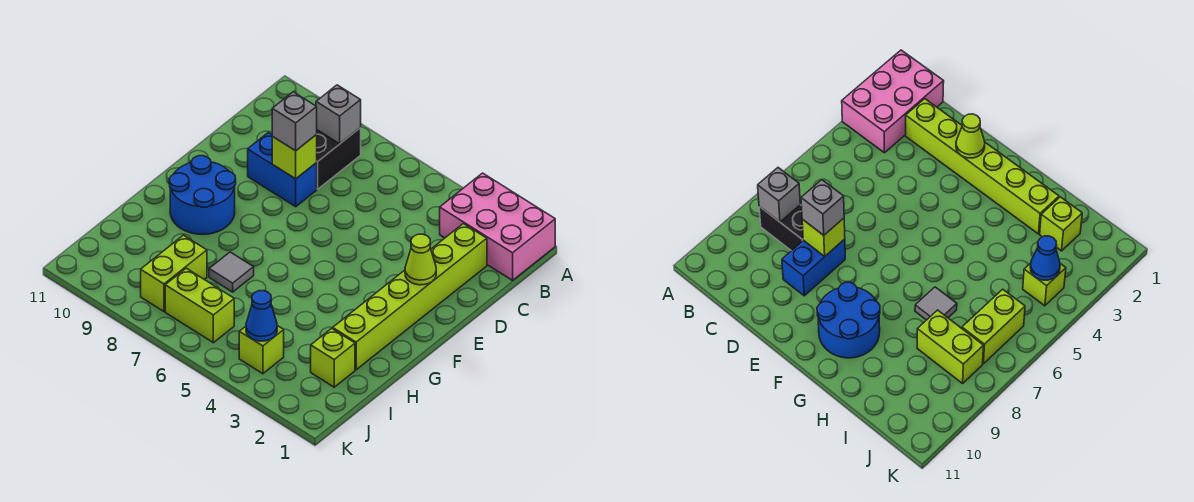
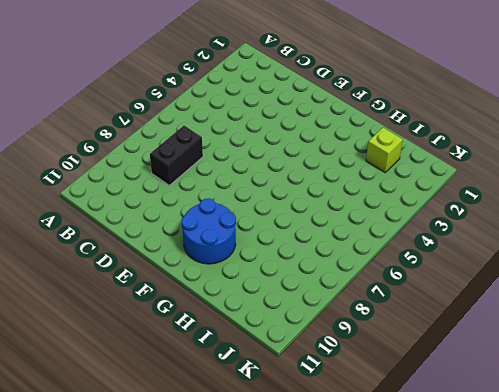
black brick C7:C8 level 1 -> black brick B8:C8 level 1
none -> pink brick A1:B3 level 1
none -> lime brick C2:H2 level 1
none -> blue brick D8:D9 level 1

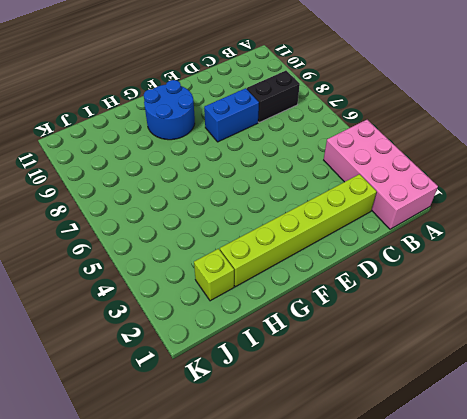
pink brick A1:B4 level 1 -> pink brick A1:B3 level 1
blue brick D8:E8 level 1 -> blue brick D8:D9 level 1
none -> grey tile H7 level 1
none -> lime brick I8:J8 level 1
none -> lime brick J4 level 1

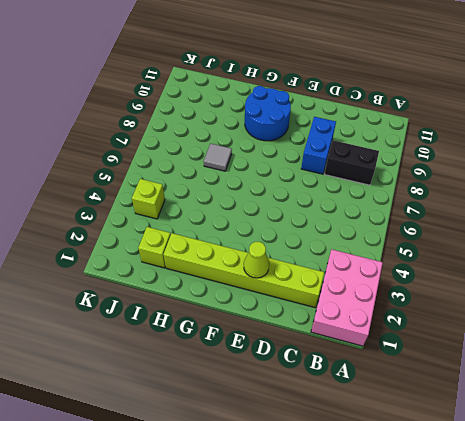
none -> lime brick I8:J8 level 1
none -> lime brick J6:J7 level 1
none -> grey brick B8 level 2

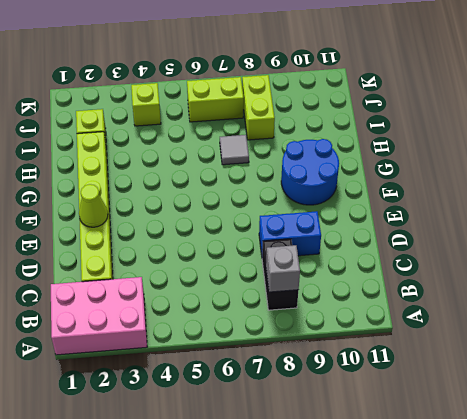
none -> lime brick D8 level 2
none -> blue cone J4 level 2
none -> grey brick D8 level 3

